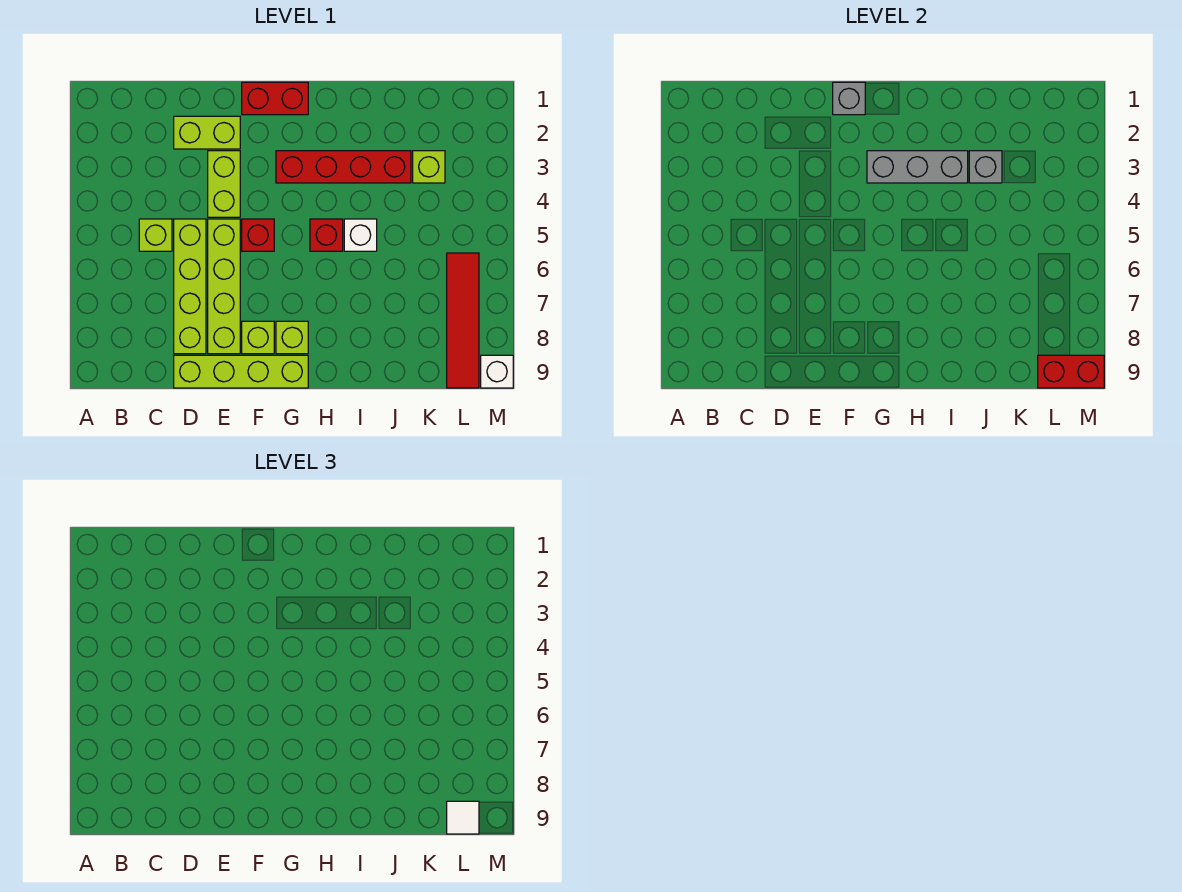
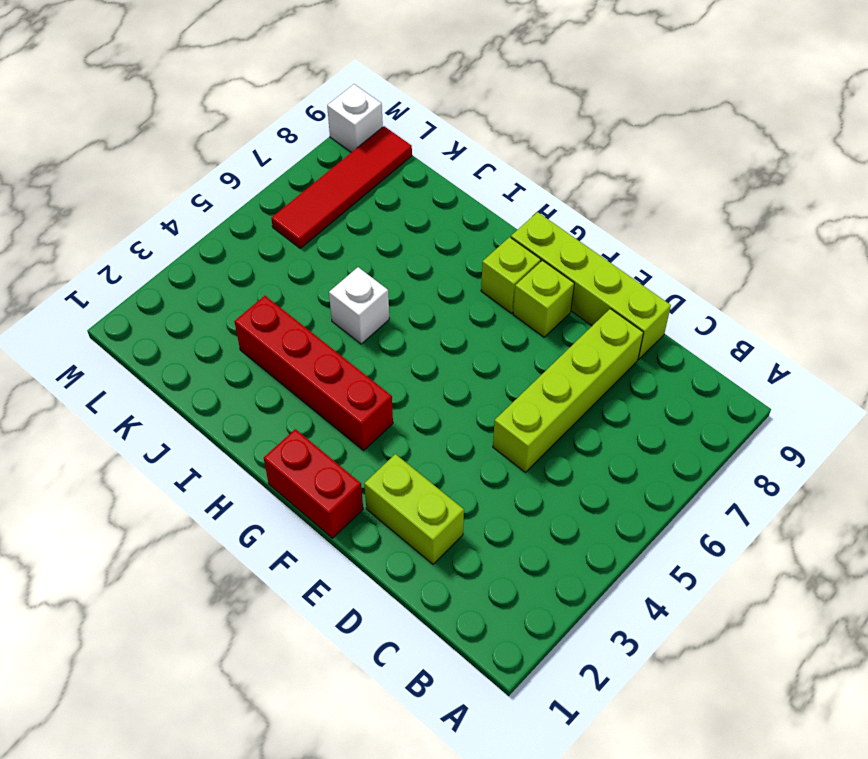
none -> lime brick C5 level 1
none -> lime brick E3:E4 level 1
none -> lime brick E5:E8 level 1

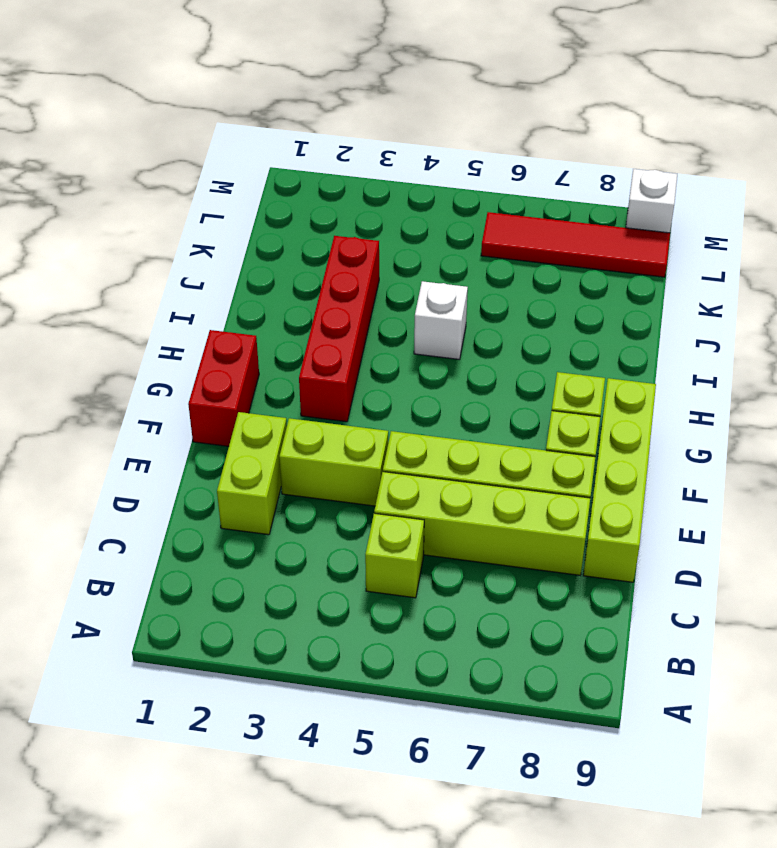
none -> red brick F5 level 1
none -> red brick H5 level 1
none -> lime brick K3 level 1

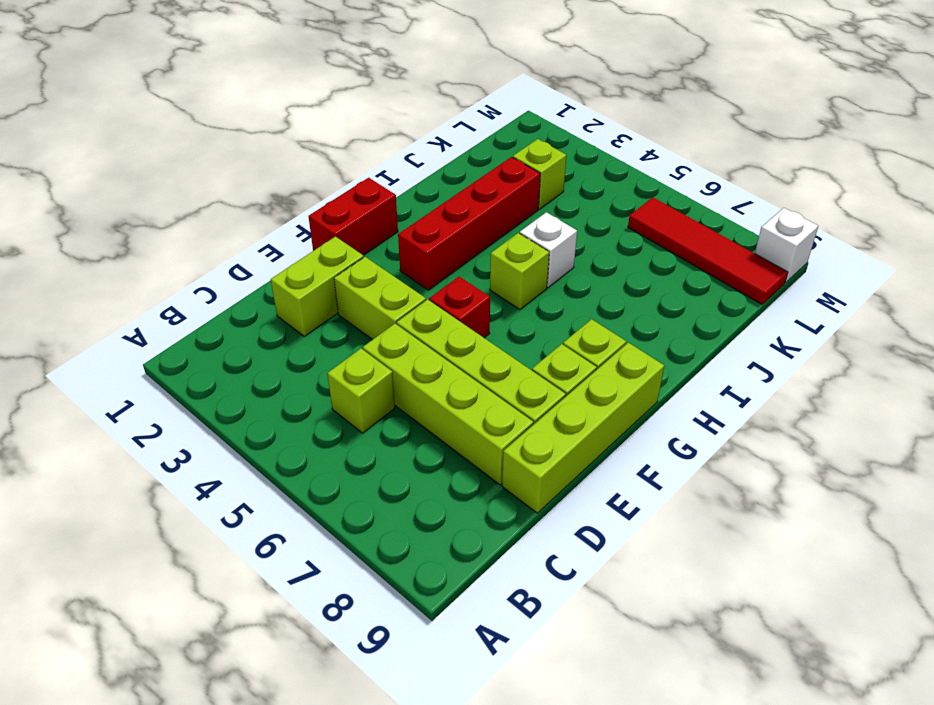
lime brick H5 level 1 -> red brick H5 level 1
none -> grey brick F1 level 2
none -> grey brick G3:I3 level 2
none -> grey brick J3 level 2

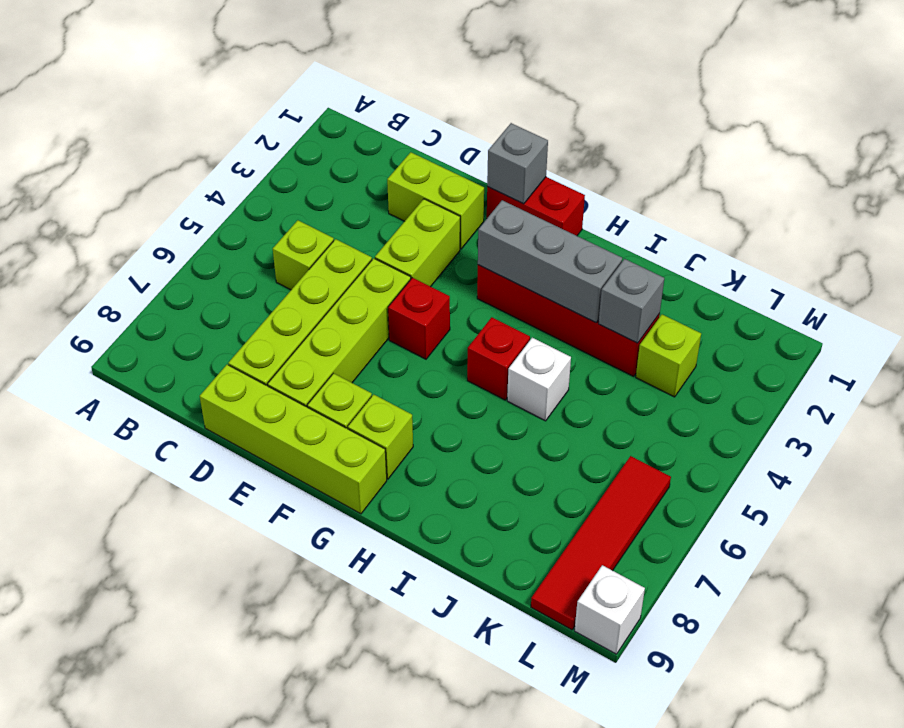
none -> red brick L9:M9 level 2
none -> white tile L9 level 3

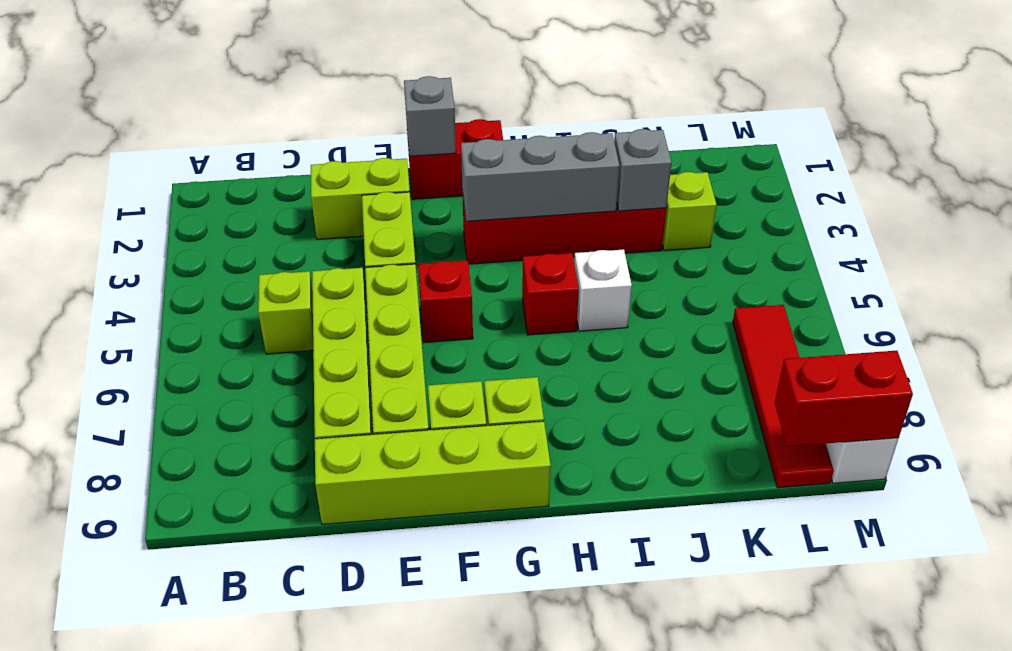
none -> white tile L9 level 3

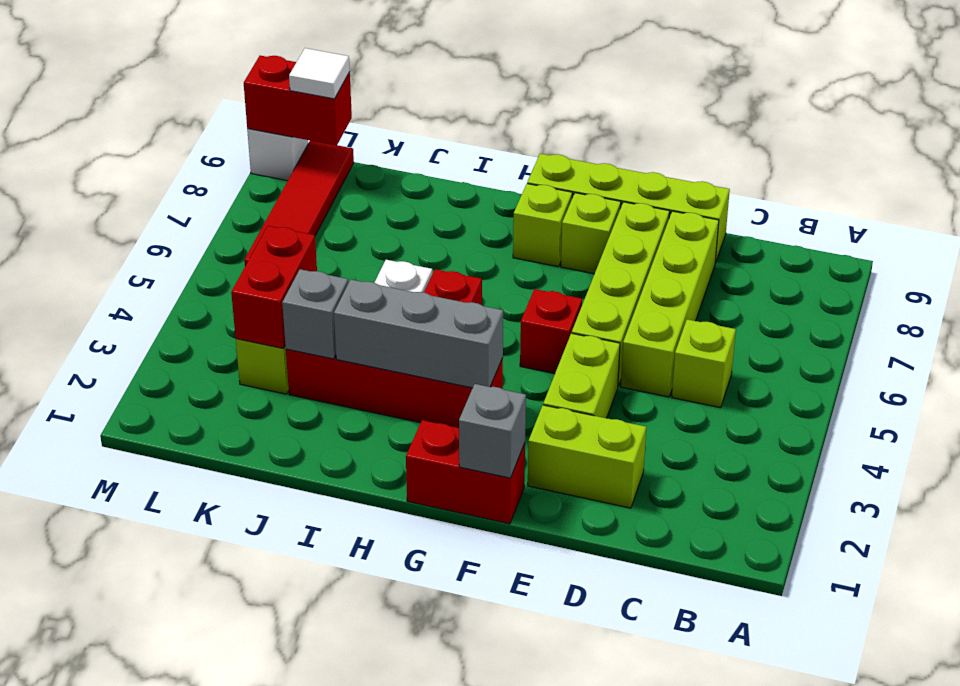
red brick K3:K4 level 2 -> none

